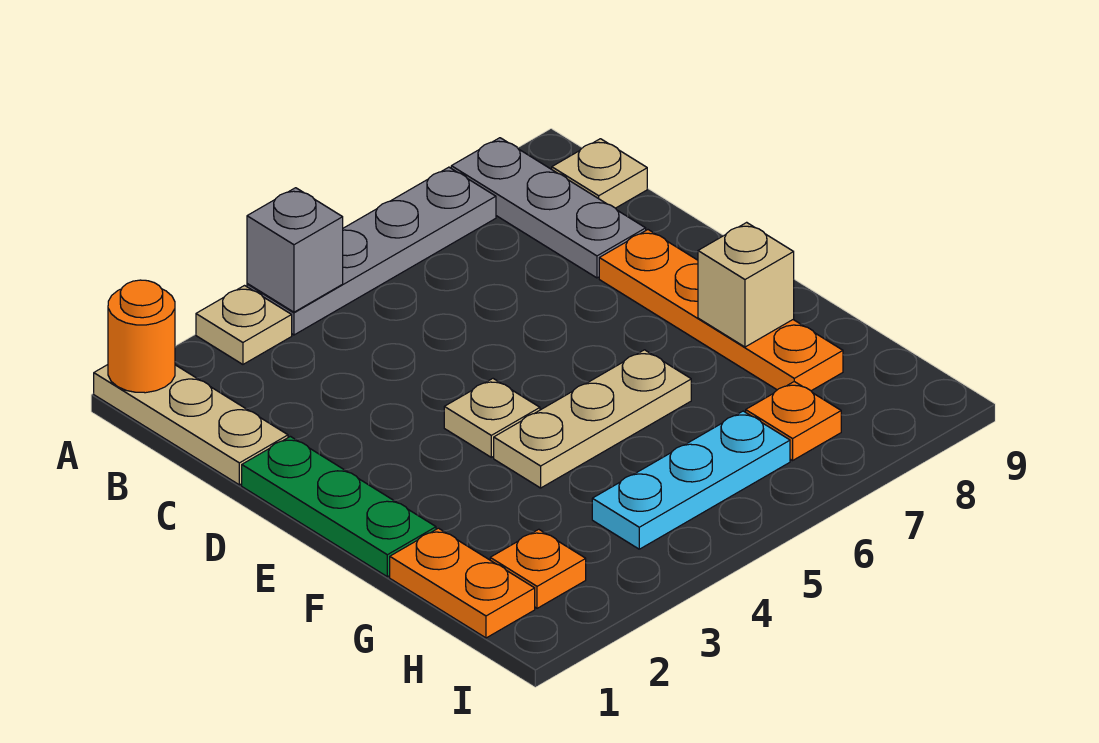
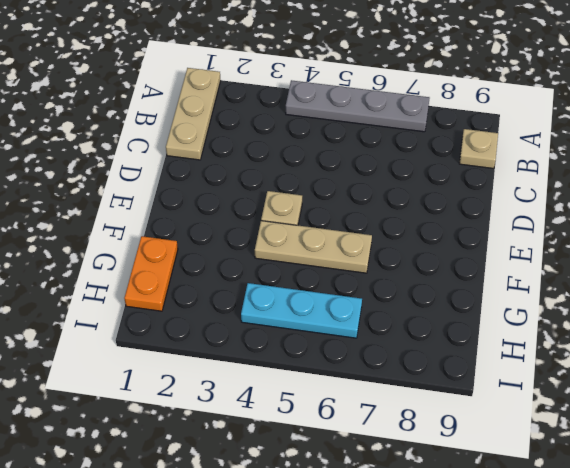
none -> tan plate A3 level 1
none -> grey plate A8:C8 level 1
none -> green plate D1:F1 level 1

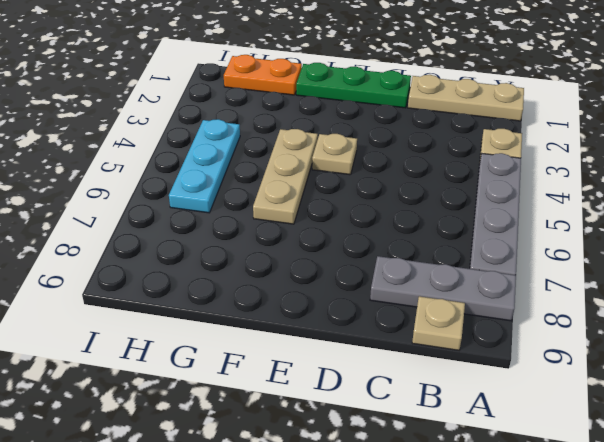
none -> orange plate D8:G8 level 1
none -> orange plate H2 level 1
none -> orange plate H7 level 1

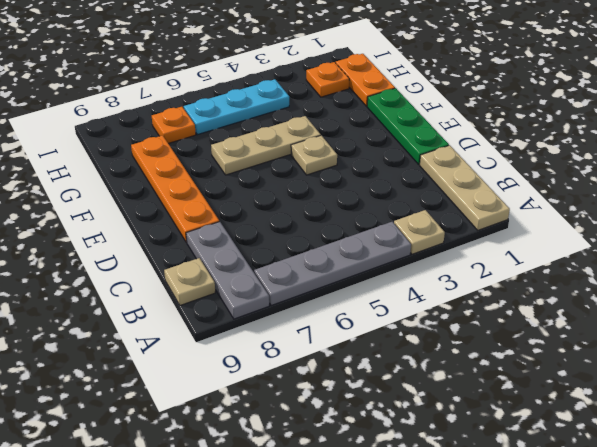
none -> orange round brick A1 level 2
none -> grey brick A4 level 2
none -> tan brick F8 level 2

